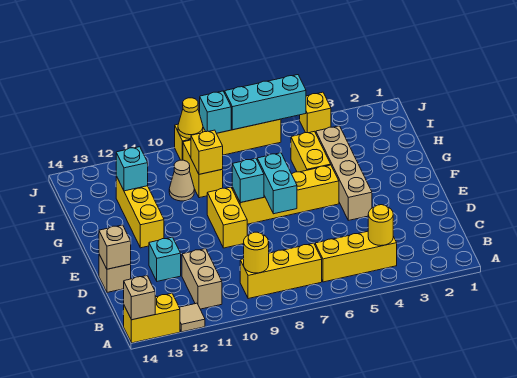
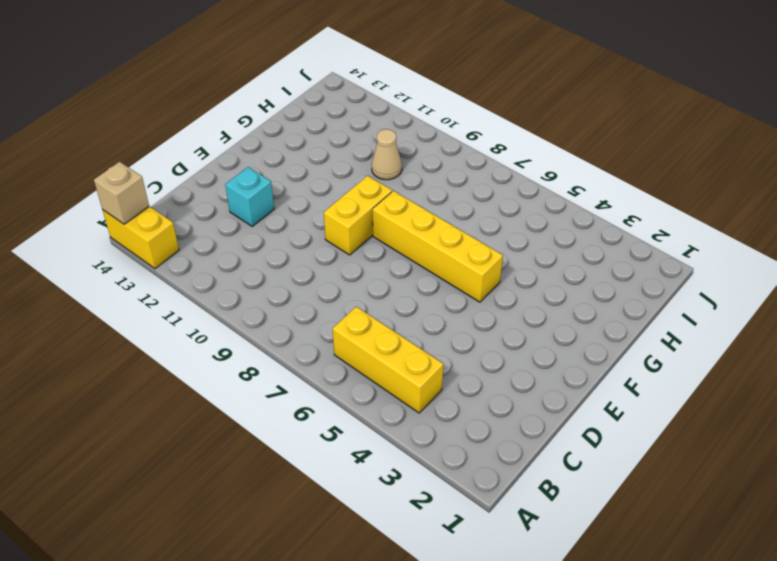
none -> tan tile A12 level 1
none -> yellow brick B7:B9 level 1
none -> tan brick B11:C11 level 1

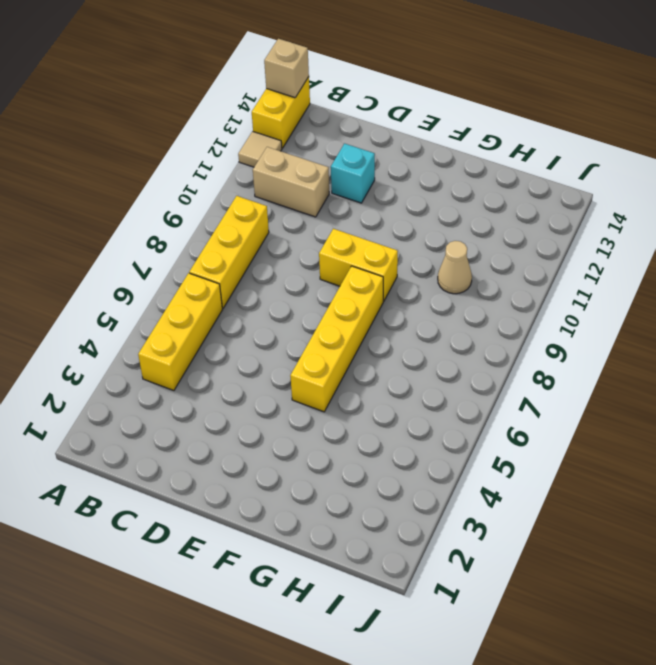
none -> tan brick D14 level 1
none -> tan brick E4:H4 level 1
none -> yellow brick F12:H12 level 1

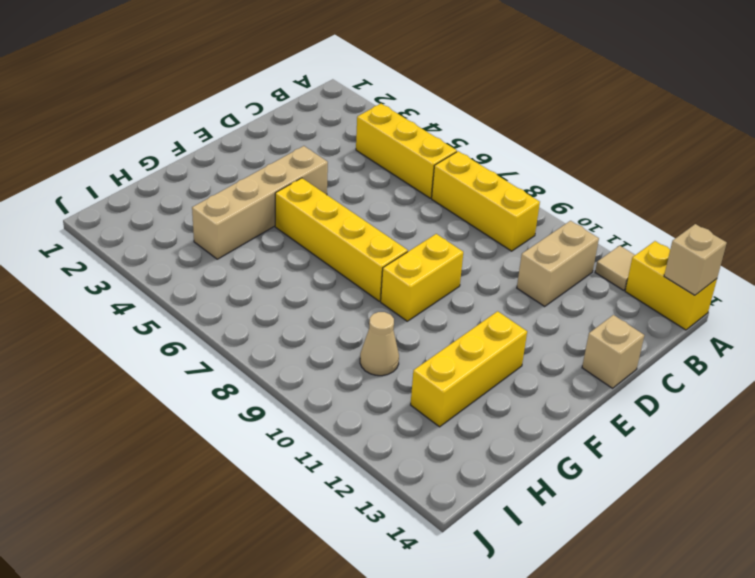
none -> cyan brick D12 level 1
none -> yellow brick G5:H5 level 1
none -> yellow brick H9:I9 level 1

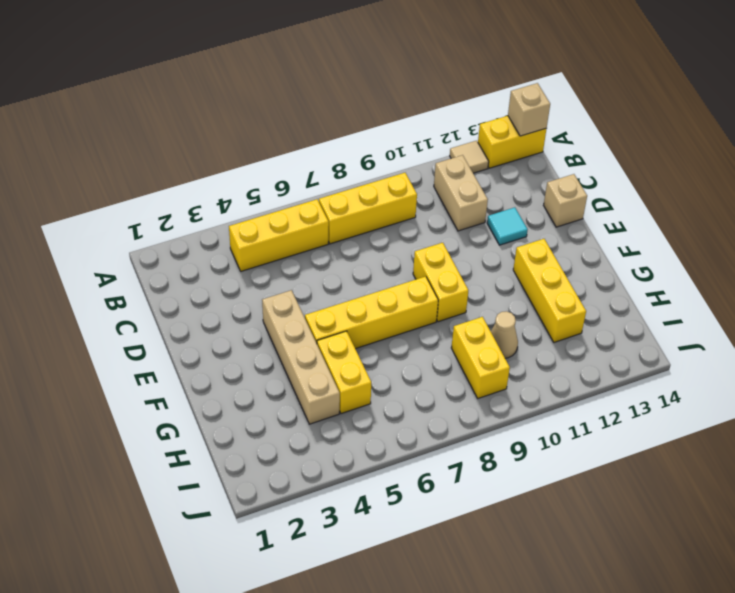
cyan tile D12 level 1 -> cyan brick D12 level 1
none -> yellow brick J4 level 1
none -> yellow brick J6:J9 level 1
none -> yellow round brick B4 level 2

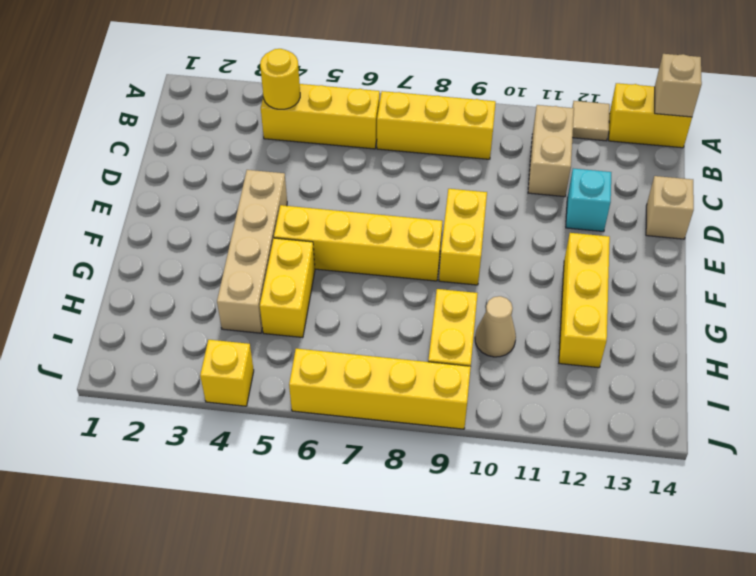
none -> yellow round brick B9 level 2
none -> tan brick D14 level 2
none -> cyan brick E7:F7 level 2

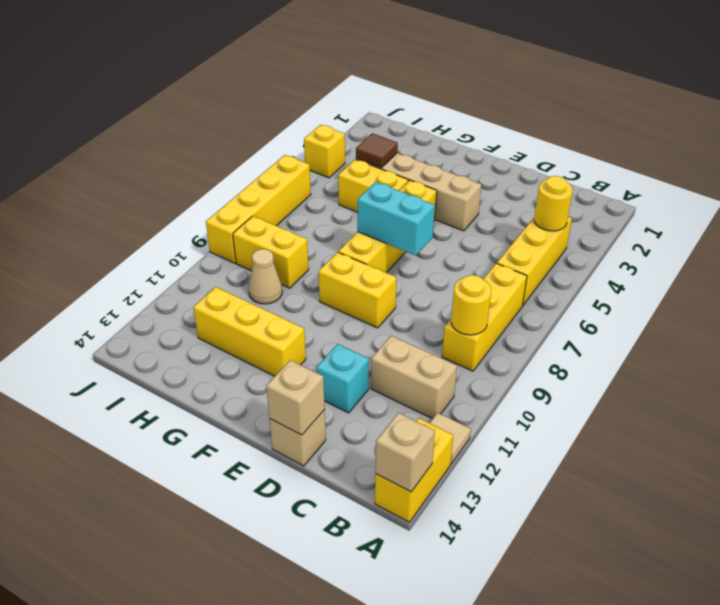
brown tile H4 level 2 -> none
none -> cyan brick F8 level 2
none -> yellow brick H9 level 2
none -> cyan brick H12 level 2

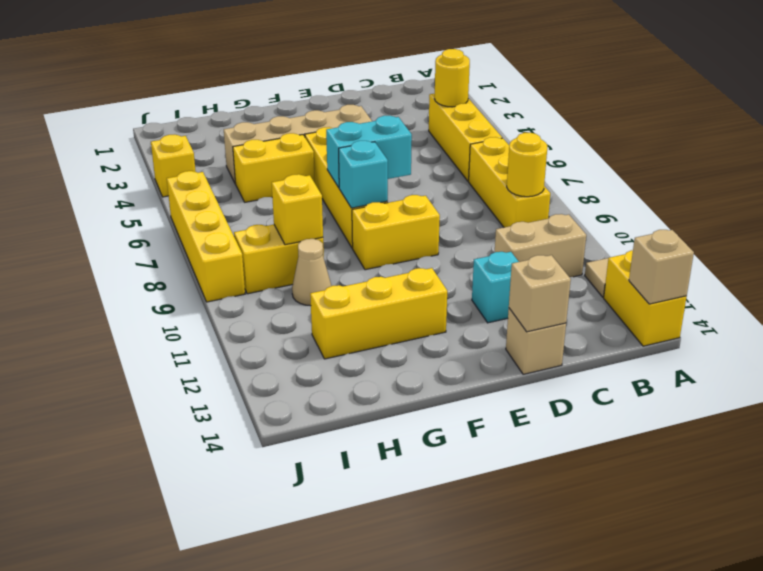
none -> cyan brick H12 level 2
none -> cyan brick J5:J7 level 2
none -> cyan brick J8 level 2

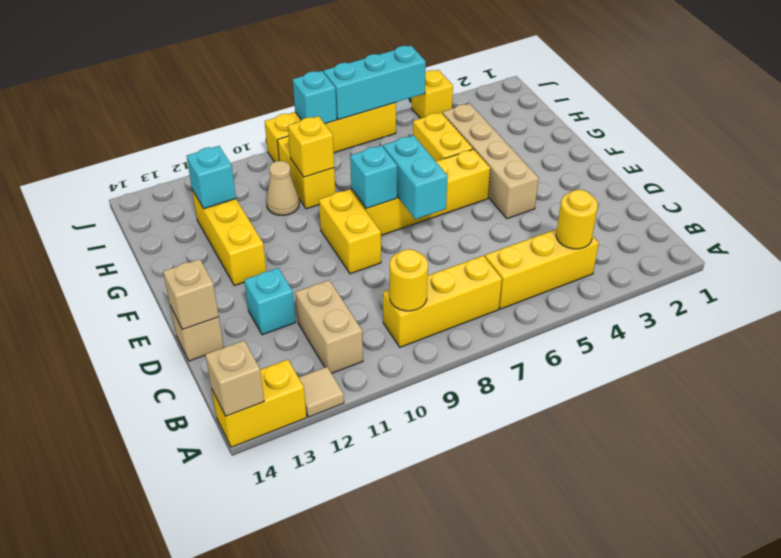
none -> yellow cone J9 level 2

